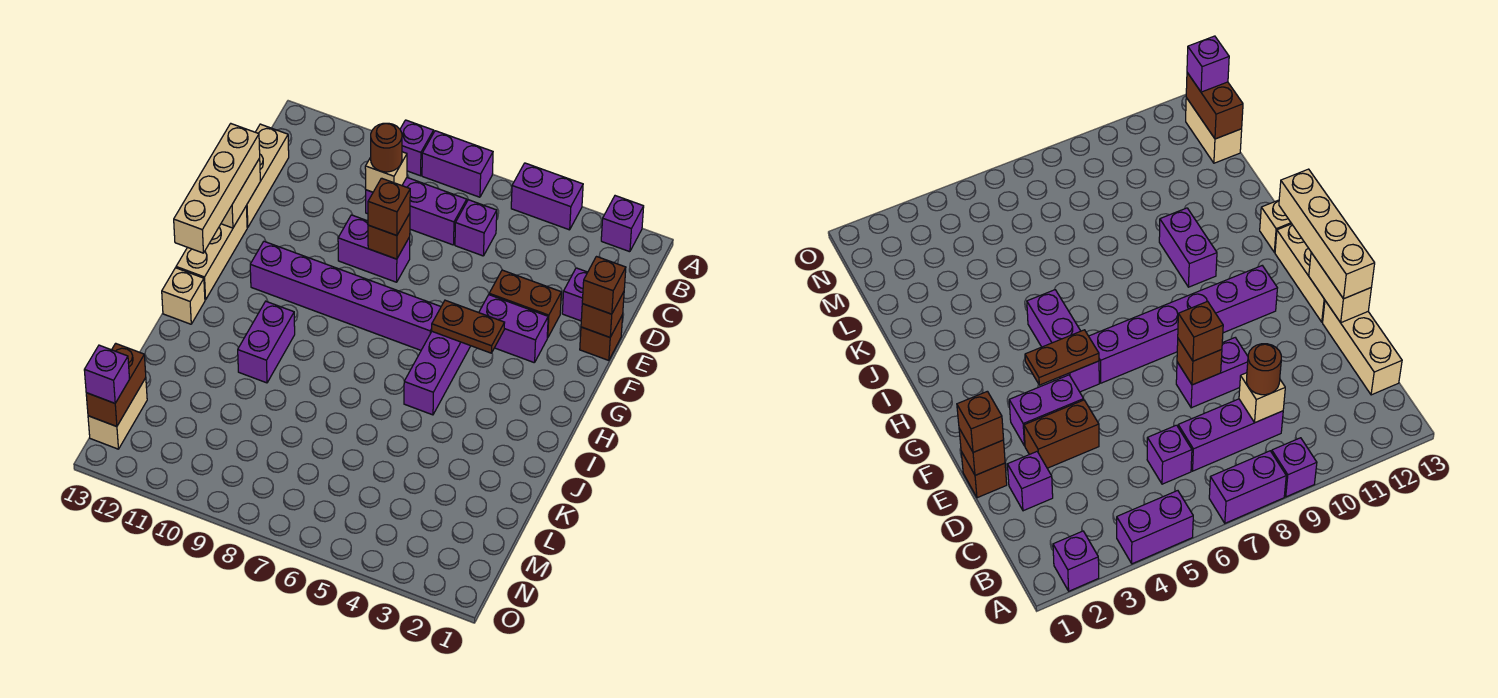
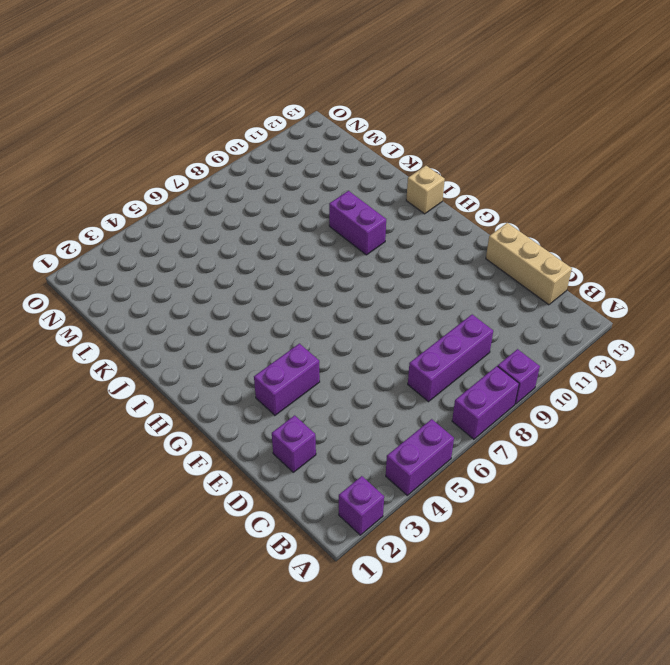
none -> purple brick C6 level 1
none -> brown brick E1 level 1
none -> brown brick E3:E4 level 1

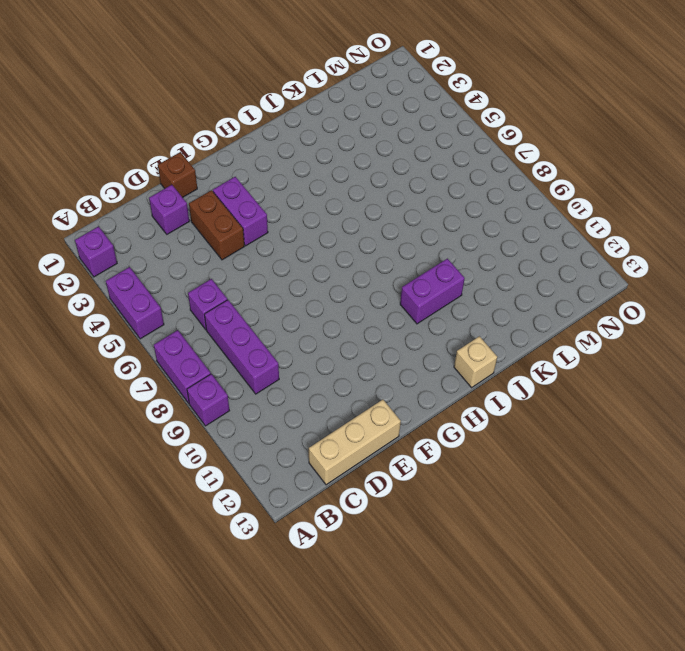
none -> purple brick E8:E9 level 1
none -> tan brick F13:H13 level 1
none -> purple brick G5:I5 level 1

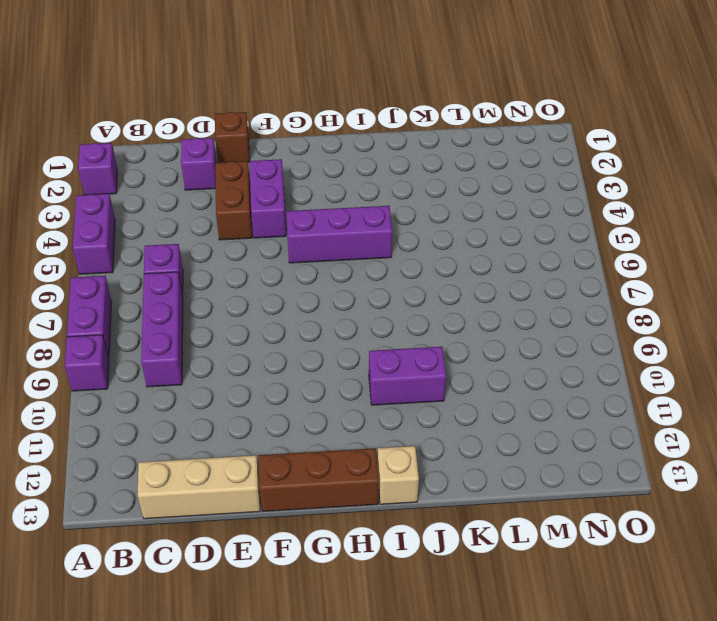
brown brick F13:H13 level 1 -> tan brick F13:H13 level 1
none -> purple brick E8:E9 level 1
none -> purple brick G6:G11 level 1
none -> tan brick M13:N13 level 1

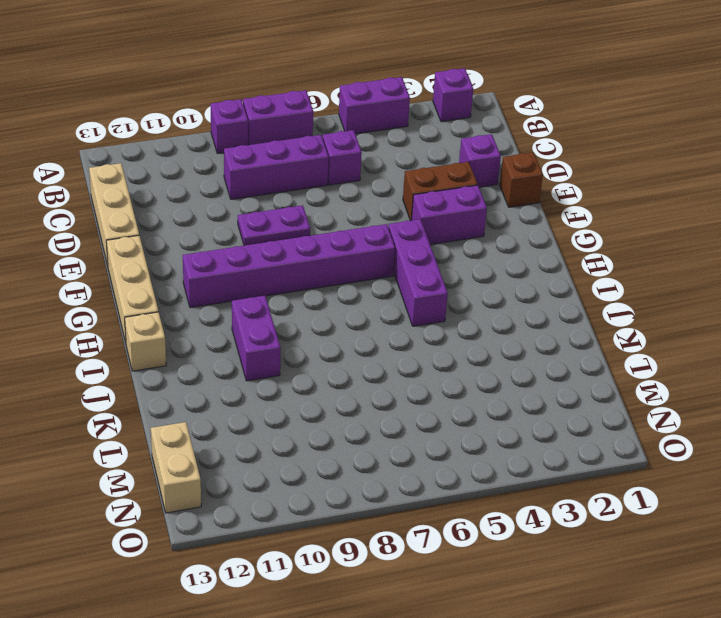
purple plate E8:E9 level 1 -> purple brick E8:E9 level 1
none -> tan brick C9 level 2
none -> brown brick E1 level 2
none -> brown brick E8 level 2

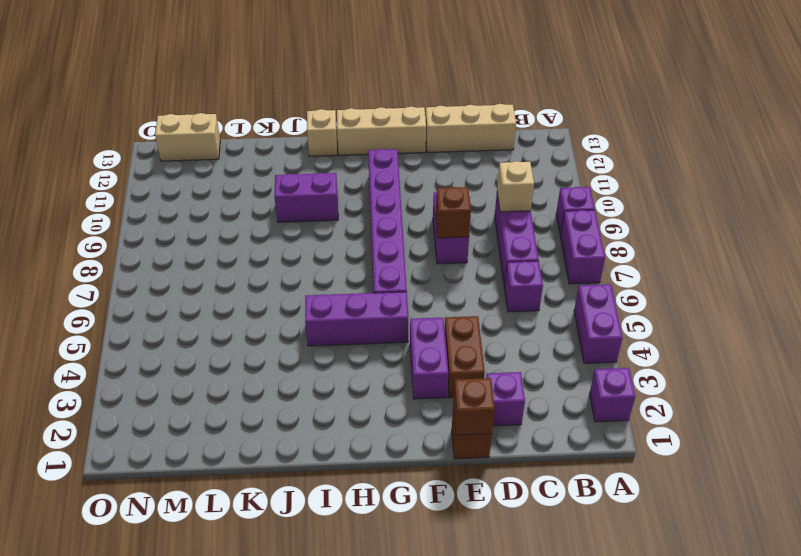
none -> tan brick E13:F13 level 2
none -> brown plate G4:G5 level 2
none -> brown brick M13:N13 level 2

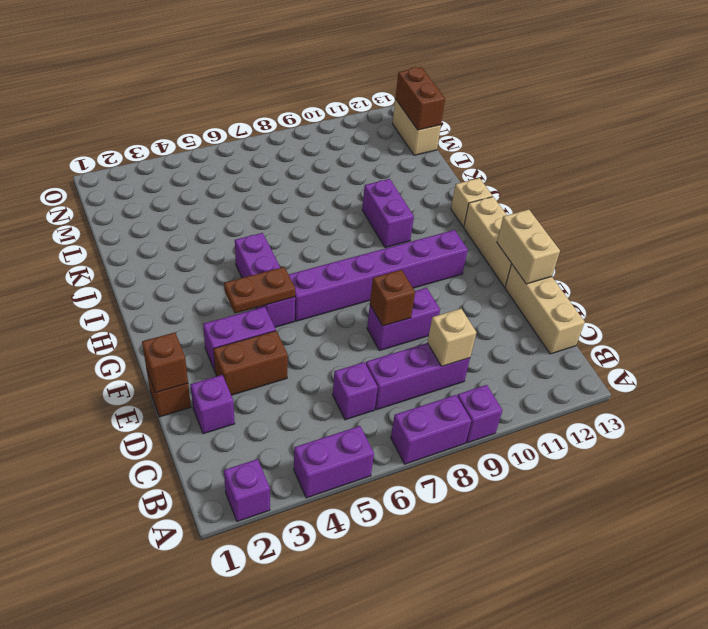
none -> brown round brick C9 level 3
none -> brown brick E1 level 3
none -> brown brick E8 level 3

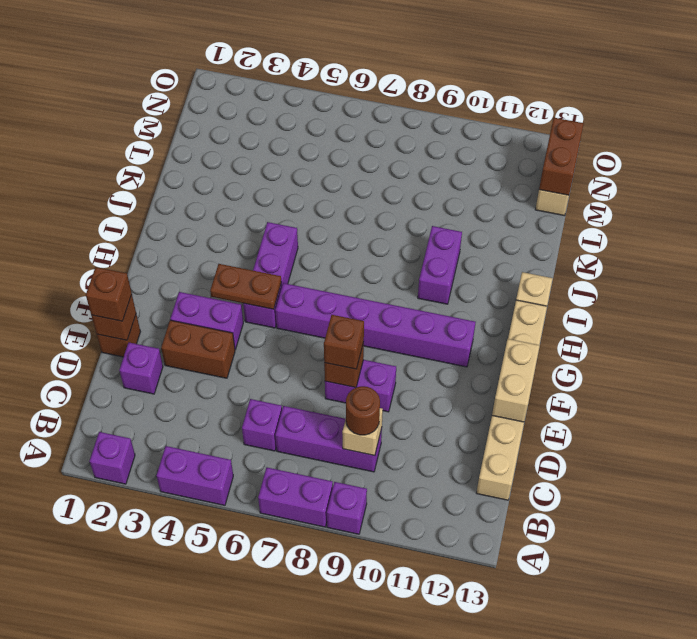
none -> tan brick E13:H13 level 3
none -> purple brick N13 level 3

